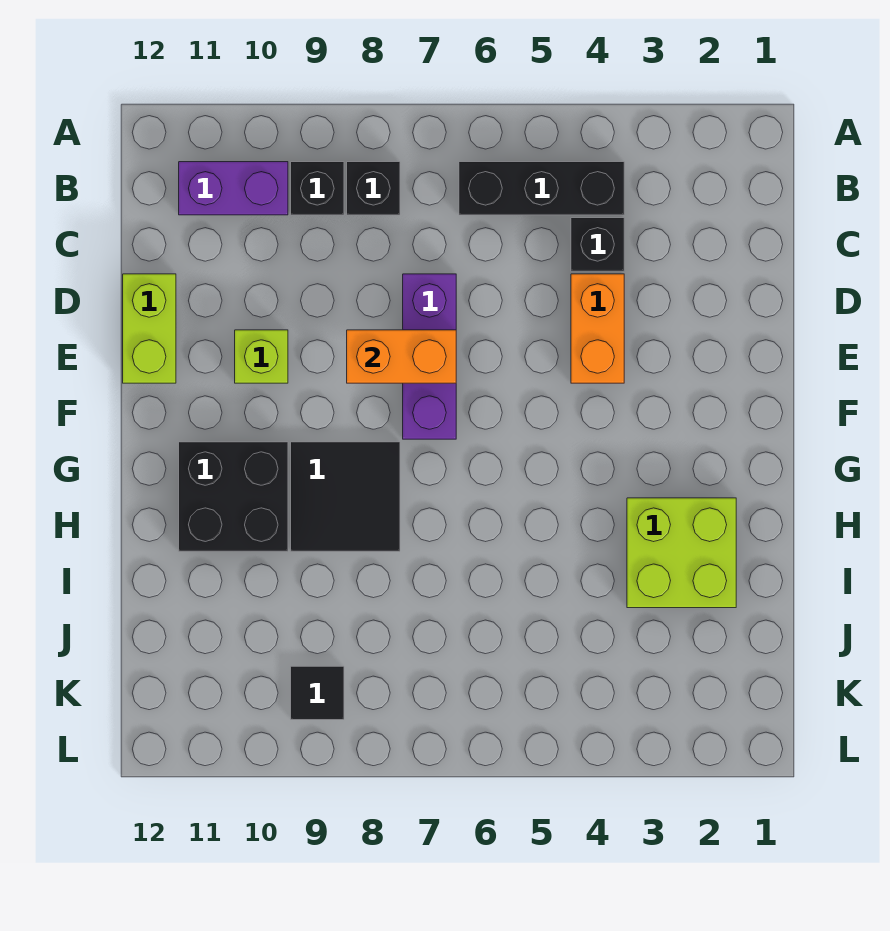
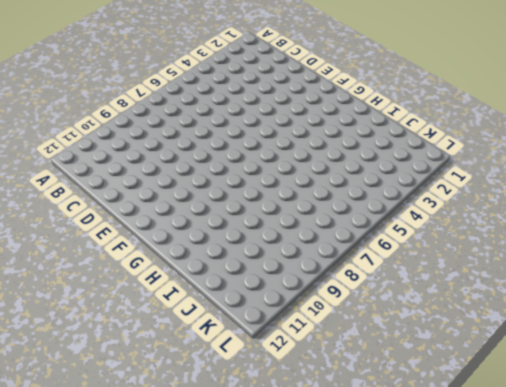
none -> black brick B4:B6 level 1
none -> black brick B8 level 1
none -> black brick B9 level 1

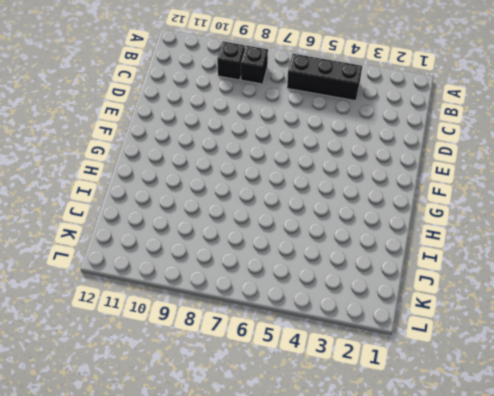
none -> purple brick B10:B11 level 1
none -> black brick C4 level 1
none -> orange brick D4:E4 level 1

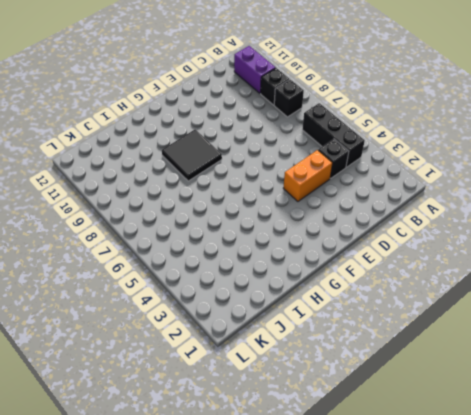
none -> purple brick D7:F7 level 1
none -> lime brick D12:E12 level 1
none -> lime brick E10 level 1

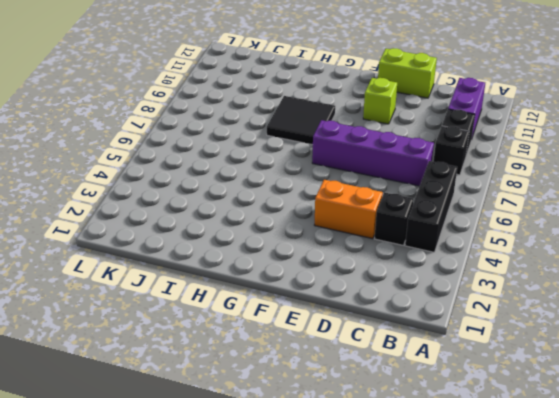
purple brick C7:F7 level 1 -> purple brick D7:F7 level 1
none -> black brick G10:H11 level 1
none -> lime brick H2:I3 level 1
none -> black tile K9 level 1

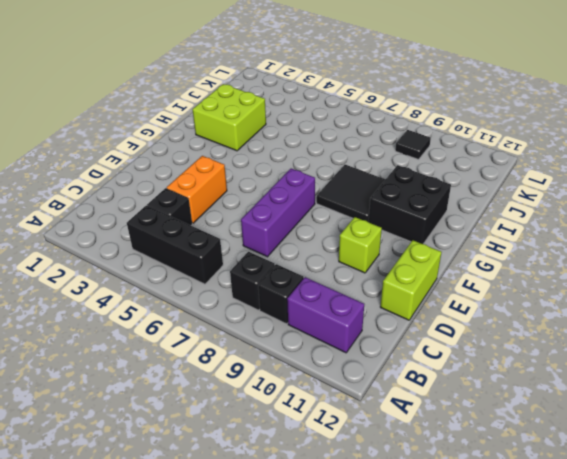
none -> orange brick E7:E8 level 2

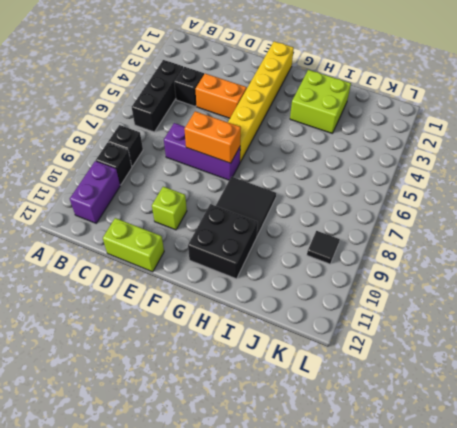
orange brick E7:F7 level 2 -> orange brick E7:E8 level 2
yellow brick F1:F6 level 1 -> none

